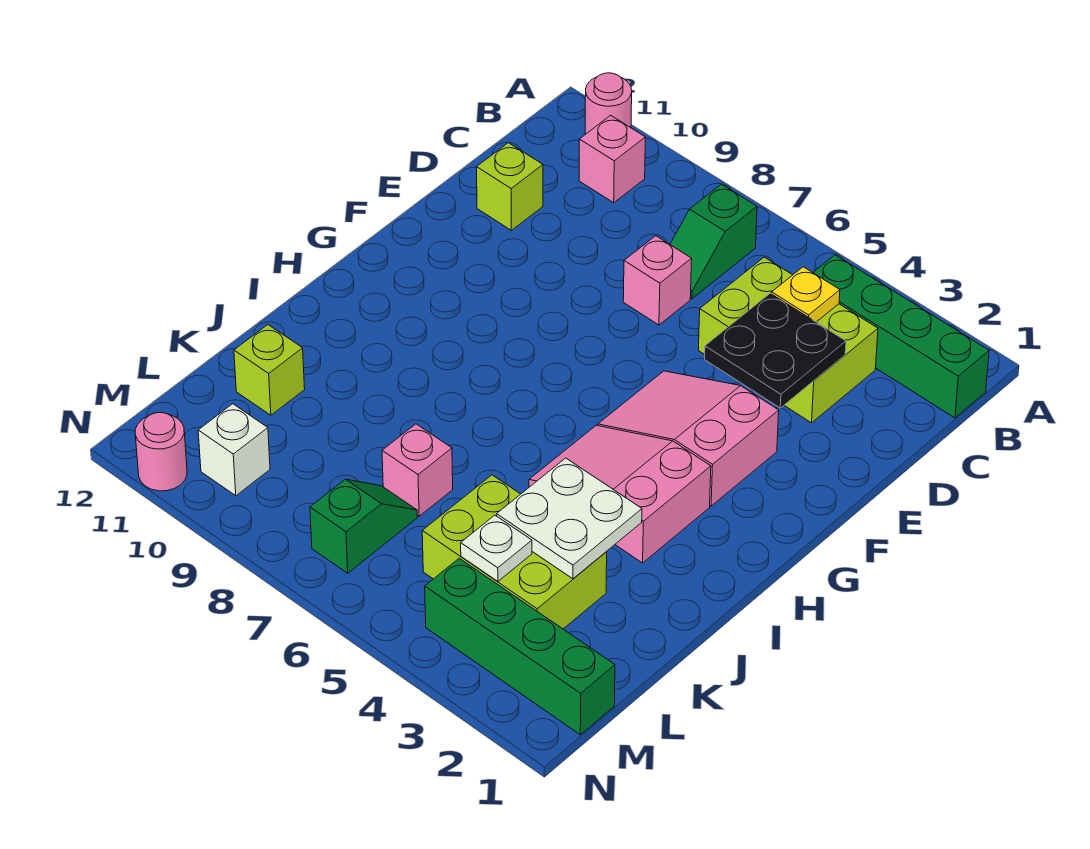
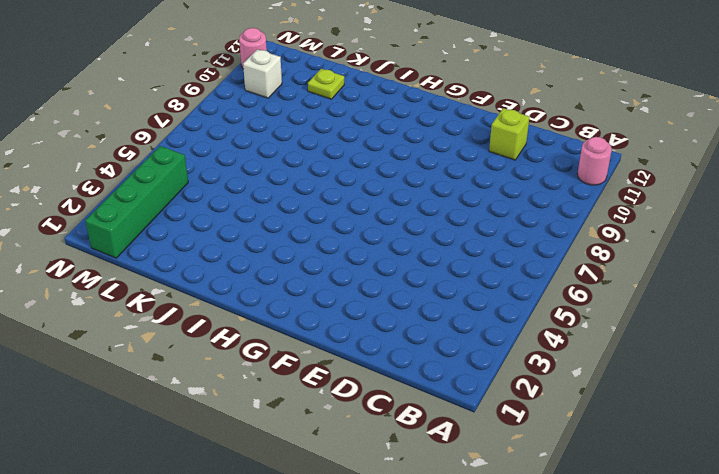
lime plate K11 level 1 -> lime brick K11 level 1
none -> green brick B1:B4 level 1
none -> green slope B7:C7 level 1 top B
none -> pink brick B10 level 1

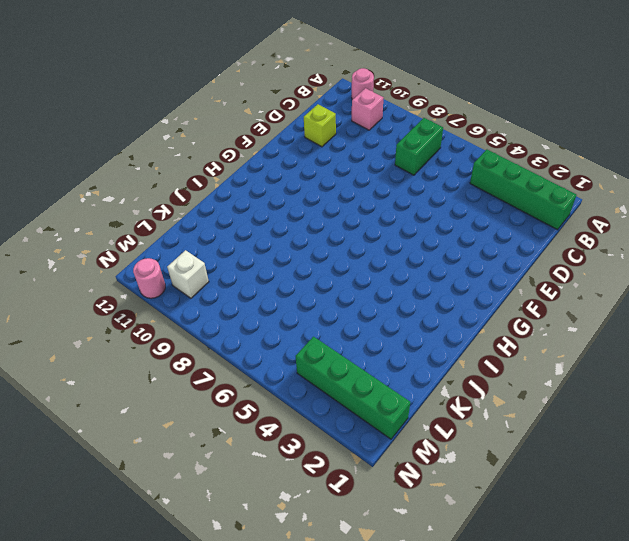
green brick B7:C7 level 1 -> green slope B7:C7 level 1 top B
none -> lime brick C3:D5 level 1
none -> pink brick D7 level 1
none -> pink slope F3:G5 level 1 top 3

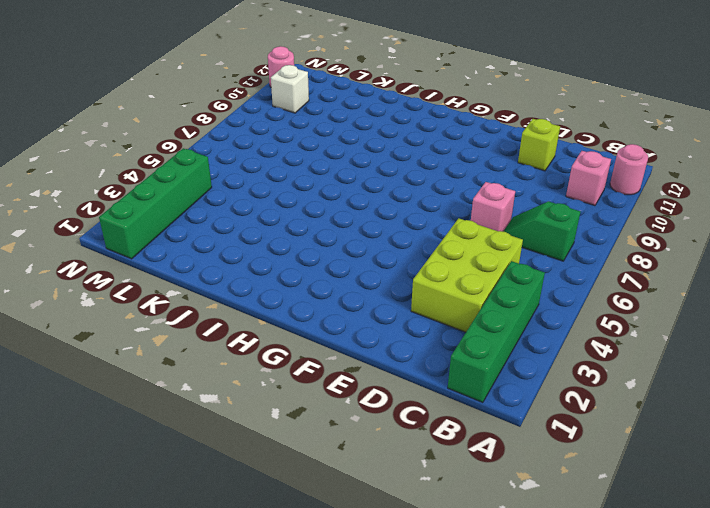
none -> pink slope F3:G5 level 1 top 3
none -> pink slope H3:I5 level 1 top 3
none -> lime brick K3:L5 level 1

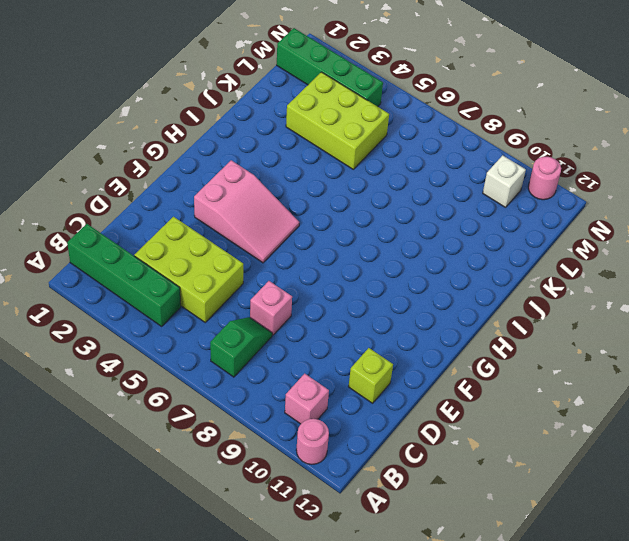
none -> pink slope H3:I5 level 1 top 3
none -> pink brick K7 level 1
none -> lime brick K11 level 1

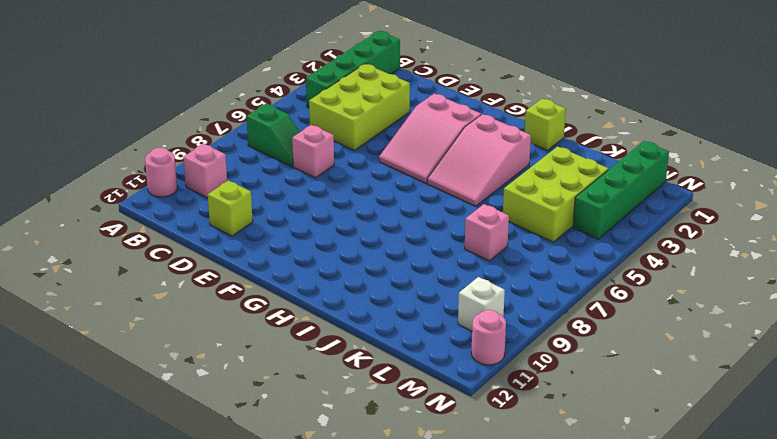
lime brick I1 level 1 -> lime brick K11 level 1
none -> green slope L7:M7 level 1 top M
none -> yellow plate C4 level 2
none -> black plate D3:E4 level 2

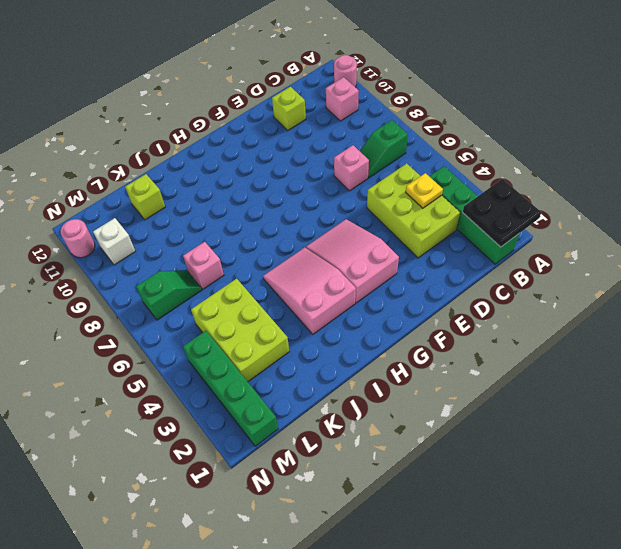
black plate A1:B2 level 2 -> black plate D3:E4 level 2
none -> white plate J3:K4 level 2
none -> white plate L4 level 2

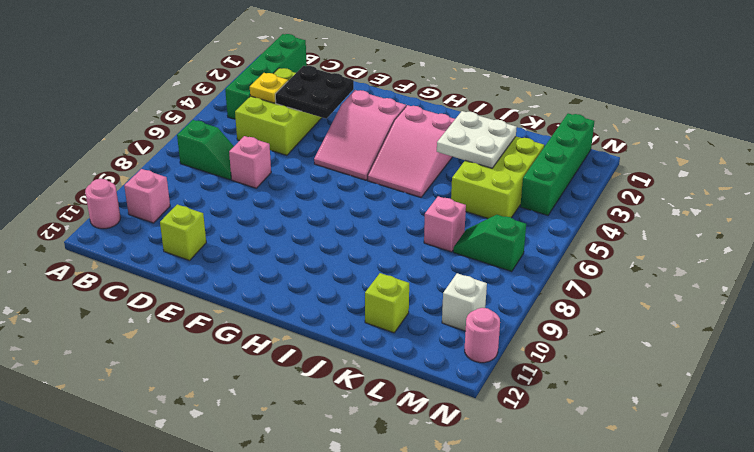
none -> white plate L4 level 2

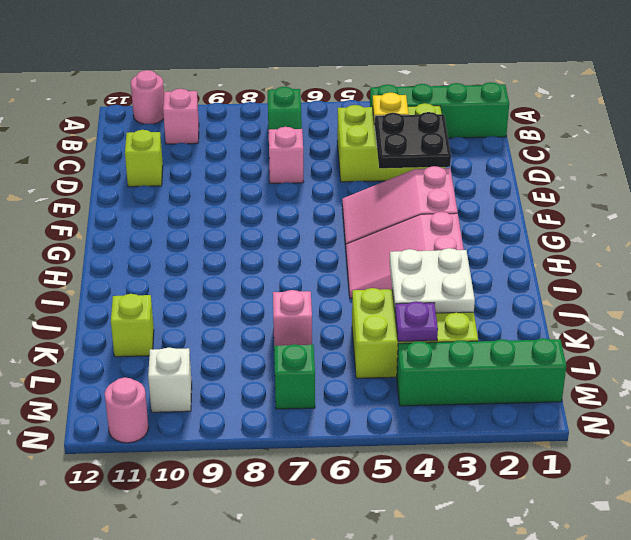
purple plate L4 level 2 -> white plate L4 level 2

